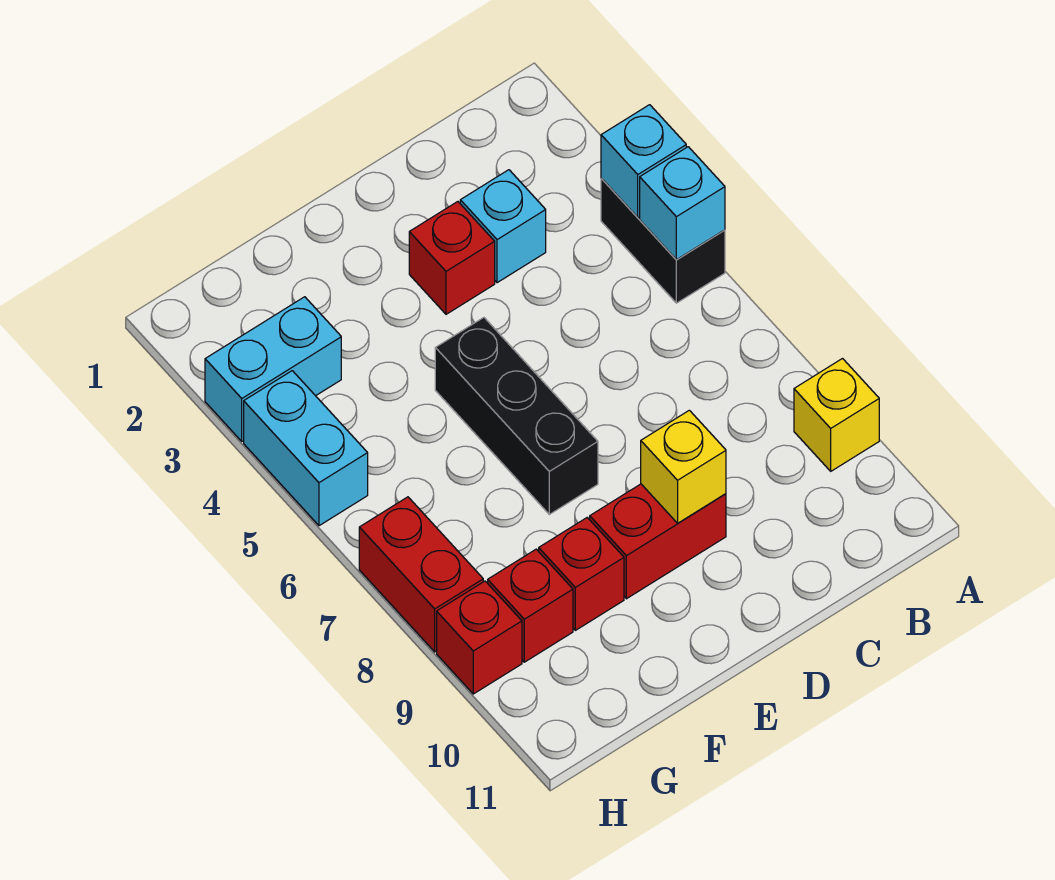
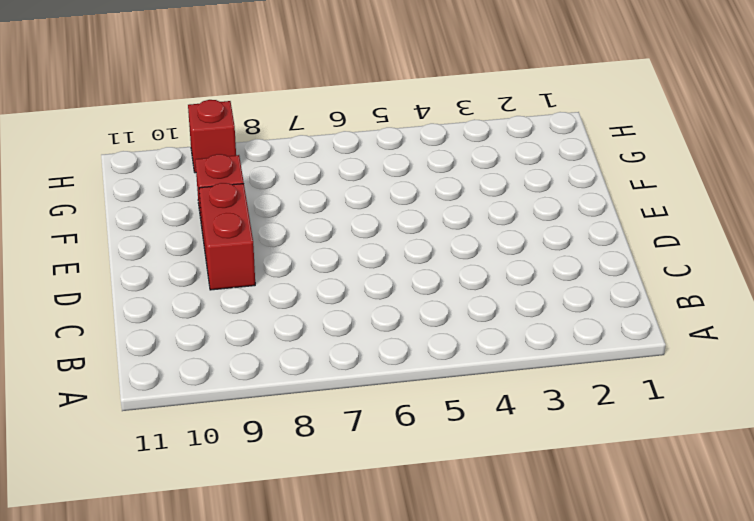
none -> black brick A4:A5 level 1
none -> yellow brick A9 level 1
none -> cyan brick C3 level 1

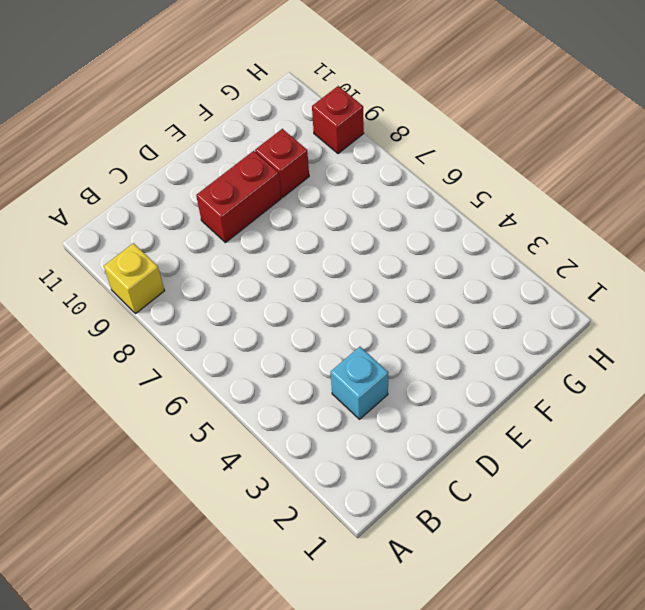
none -> black brick A4:A5 level 1
none -> red brick D3 level 1
none -> black brick E5:E7 level 1

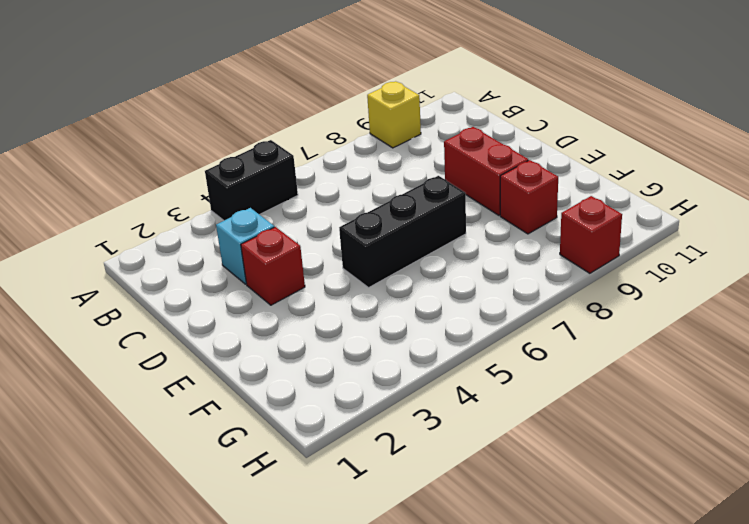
none -> cyan brick G3:H3 level 1
none -> red brick G9 level 1
none -> cyan brick H4:H5 level 1

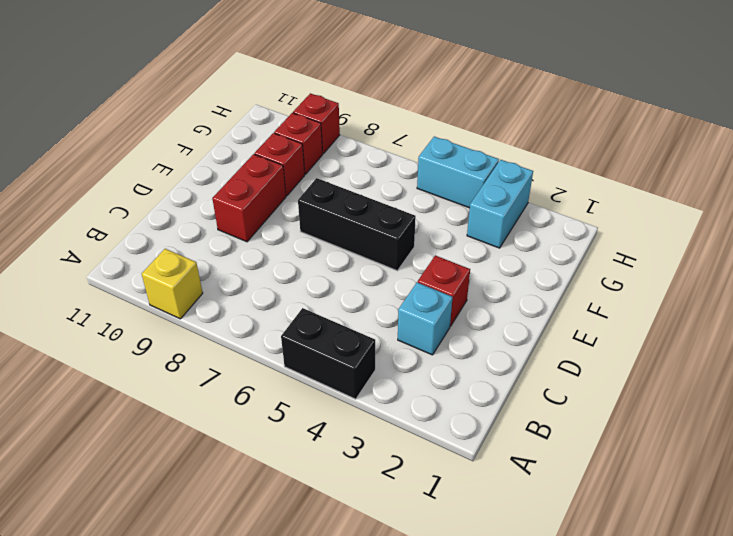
none -> red brick H7:H8 level 1
none -> cyan brick A4 level 2
none -> cyan brick A5 level 2

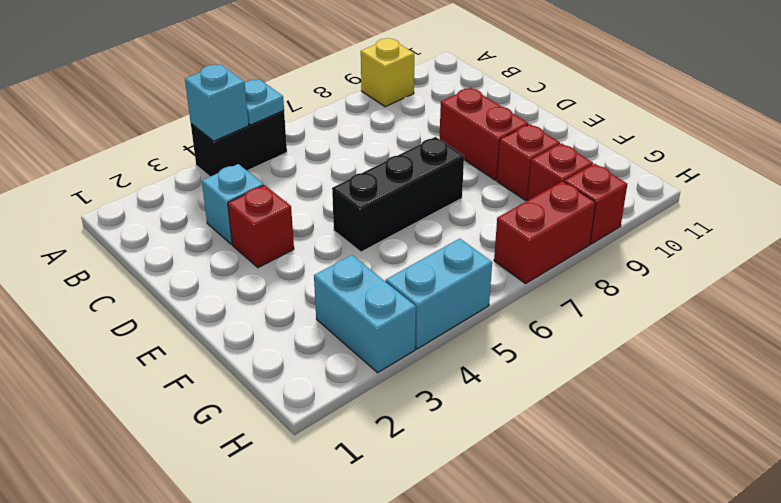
cyan plate A5 level 2 -> cyan brick A5 level 2
none -> yellow brick D9 level 2

